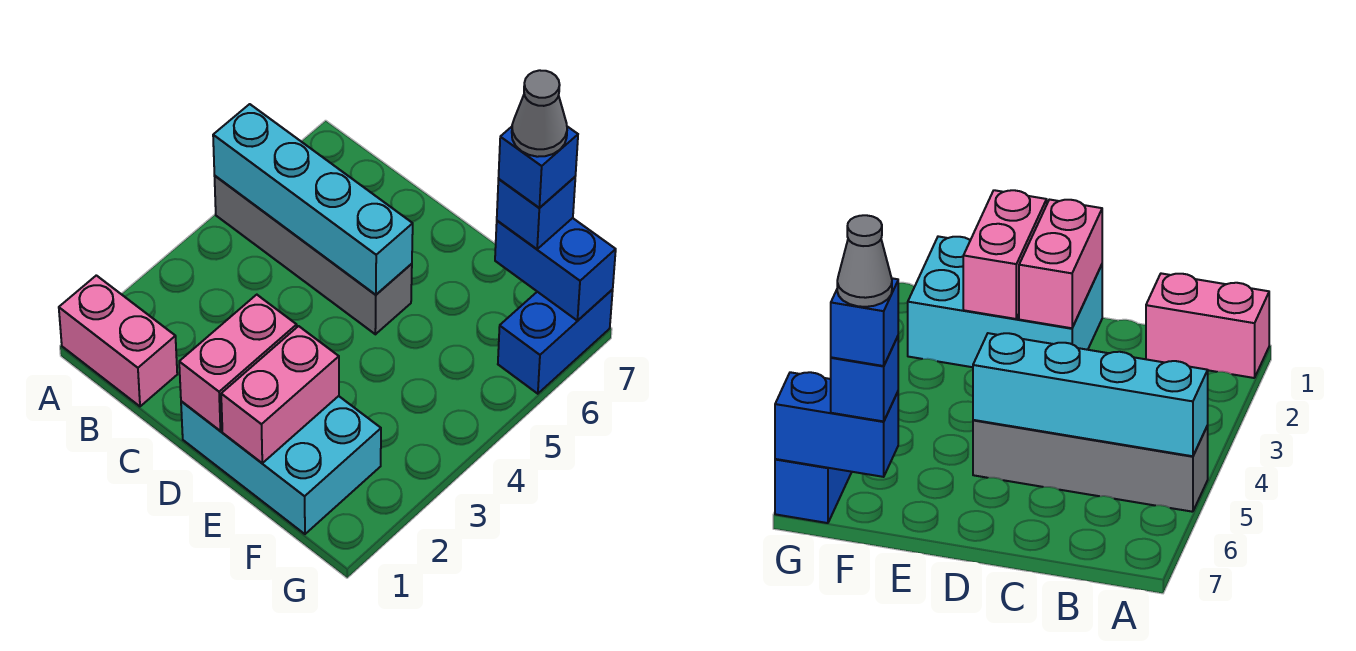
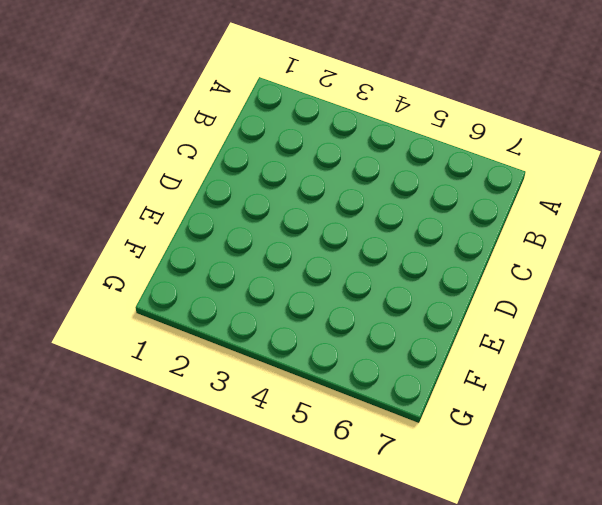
none -> pink brick A1:B1 level 1
none -> grey brick A5:D5 level 1

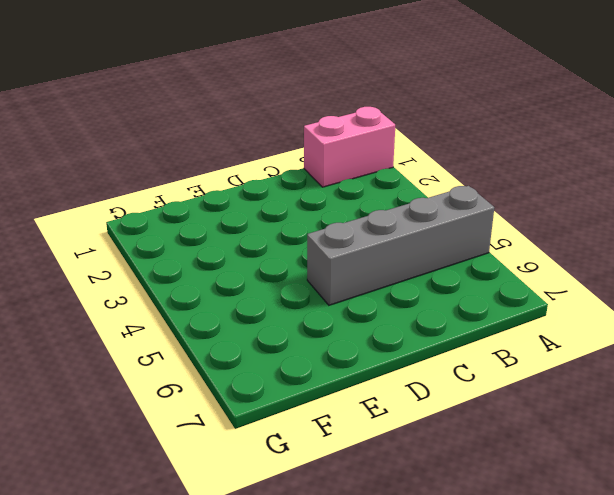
none -> cyan brick D1:F2 level 1
none -> blue brick G6:G7 level 1

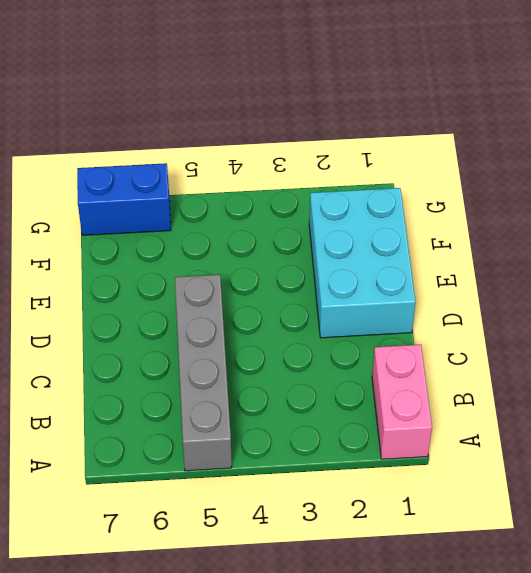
none -> cyan brick A5:D5 level 2
none -> pink brick D1:D2 level 2

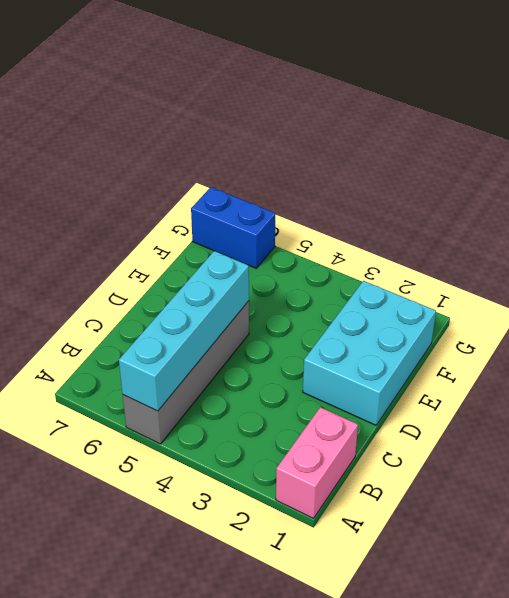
none -> pink brick D1:D2 level 2
none -> pink brick E1:E2 level 2

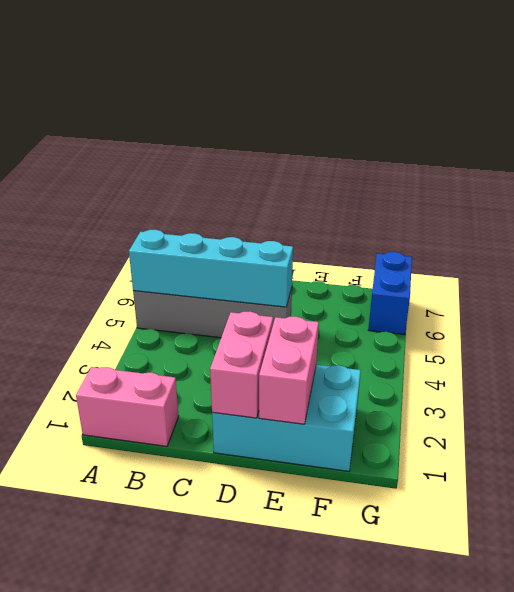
none -> blue brick F7:G7 level 2
none -> blue brick F7 level 3

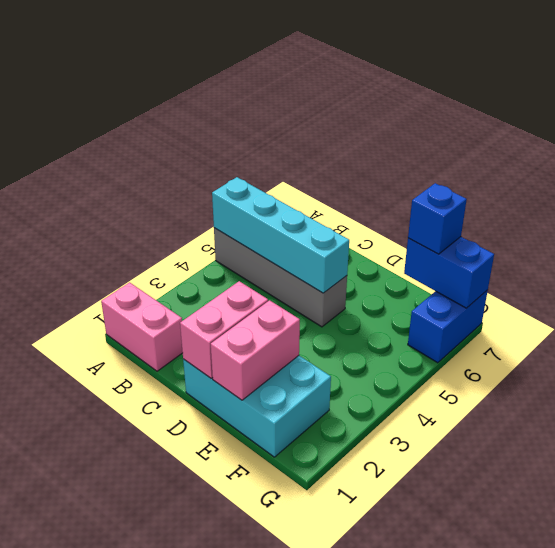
none -> blue brick F7 level 4
none -> grey cone F7 level 5

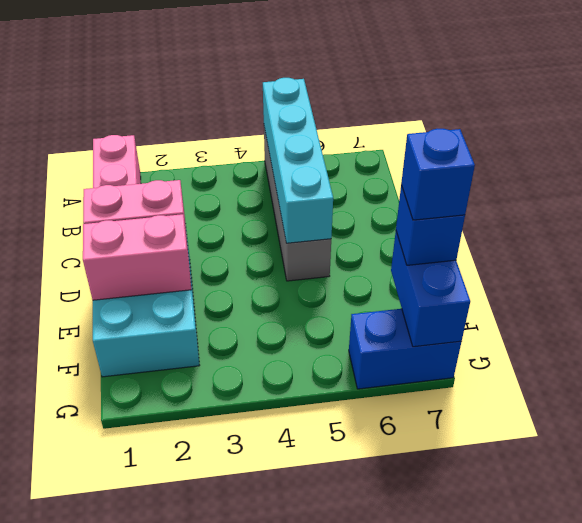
none -> grey cone F7 level 5

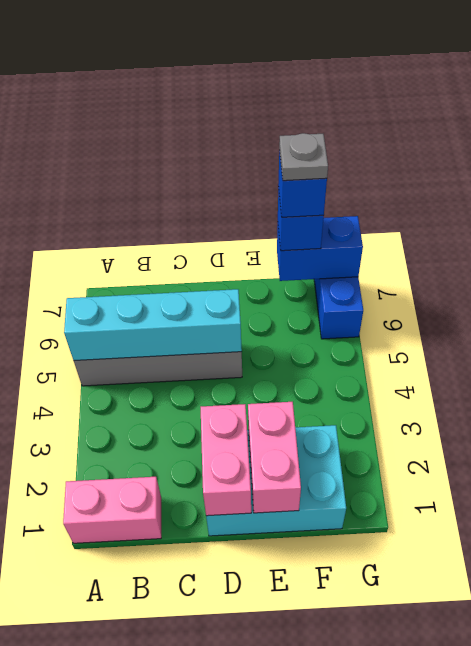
grey plate F7 level 5 -> grey cone F7 level 5

